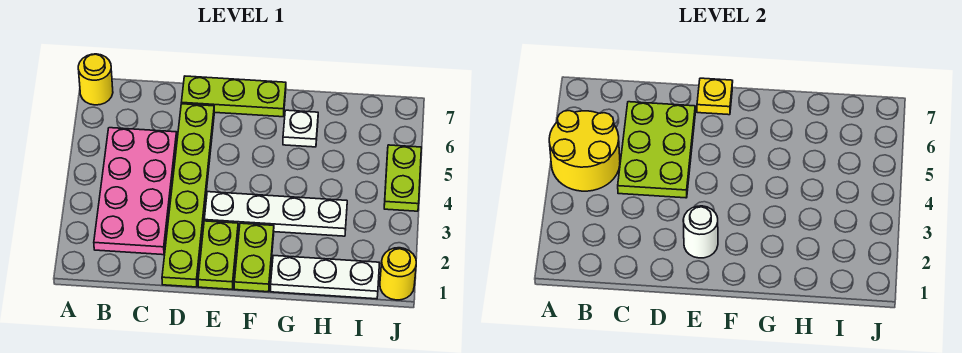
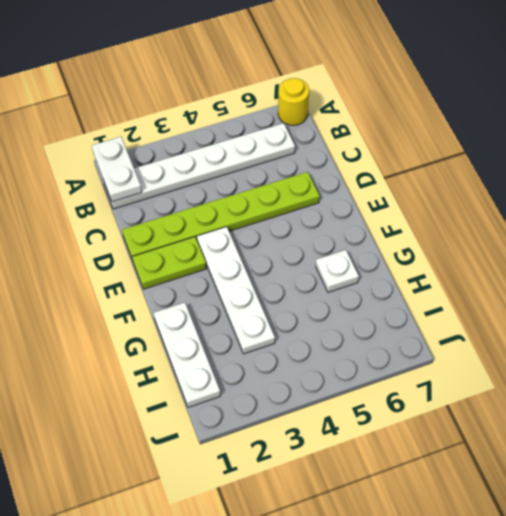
white plate A1:B1 level 2 -> none
white plate B1:B6 level 1 -> pink plate B2:C5 level 1
none -> lime plate D7:F7 level 1
none -> lime plate F1:F2 level 1
none -> yellow round brick J1 level 1

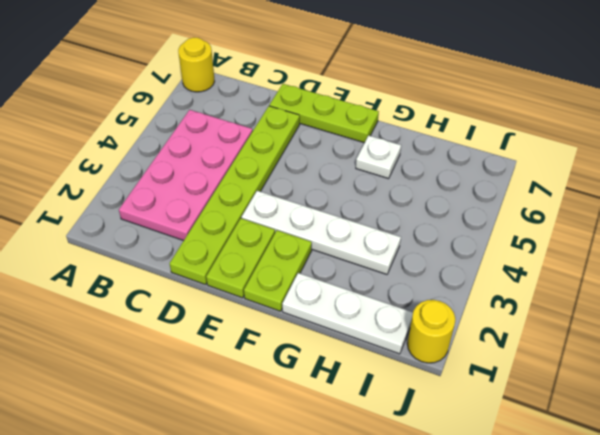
none -> lime plate J4:J5 level 1
none -> yellow round brick A4:B5 level 2
none -> lime plate C4:D6 level 2

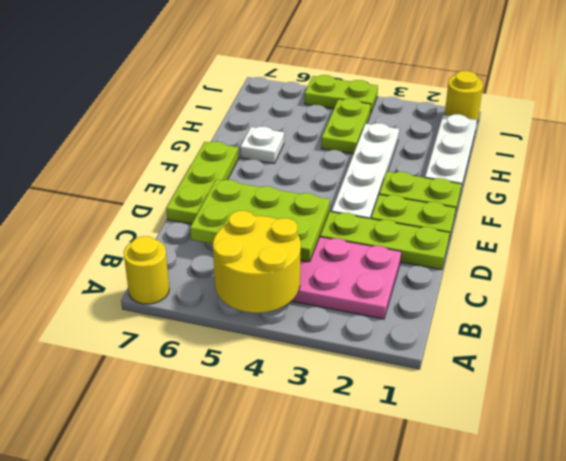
lime plate H4:I4 level 1 -> none
none -> white round brick E2 level 2
none -> yellow plate E7 level 2

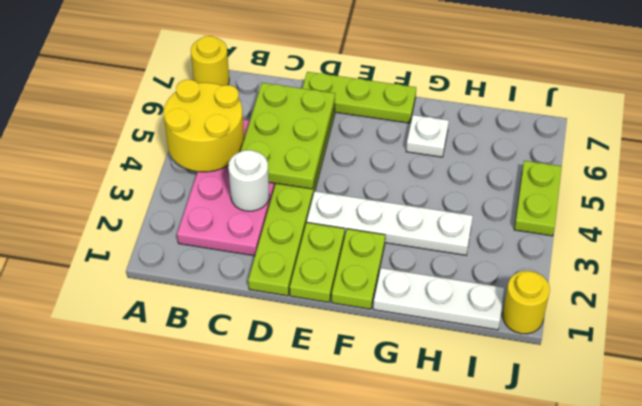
white round brick C3 level 2 -> white round brick E2 level 2
none -> yellow plate E7 level 2

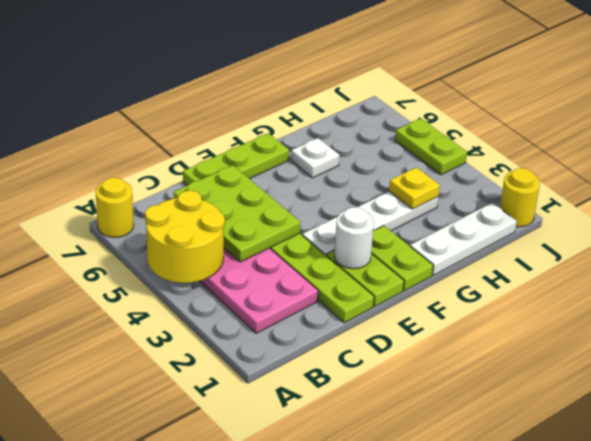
yellow plate H3 level 2 -> yellow plate E7 level 2

